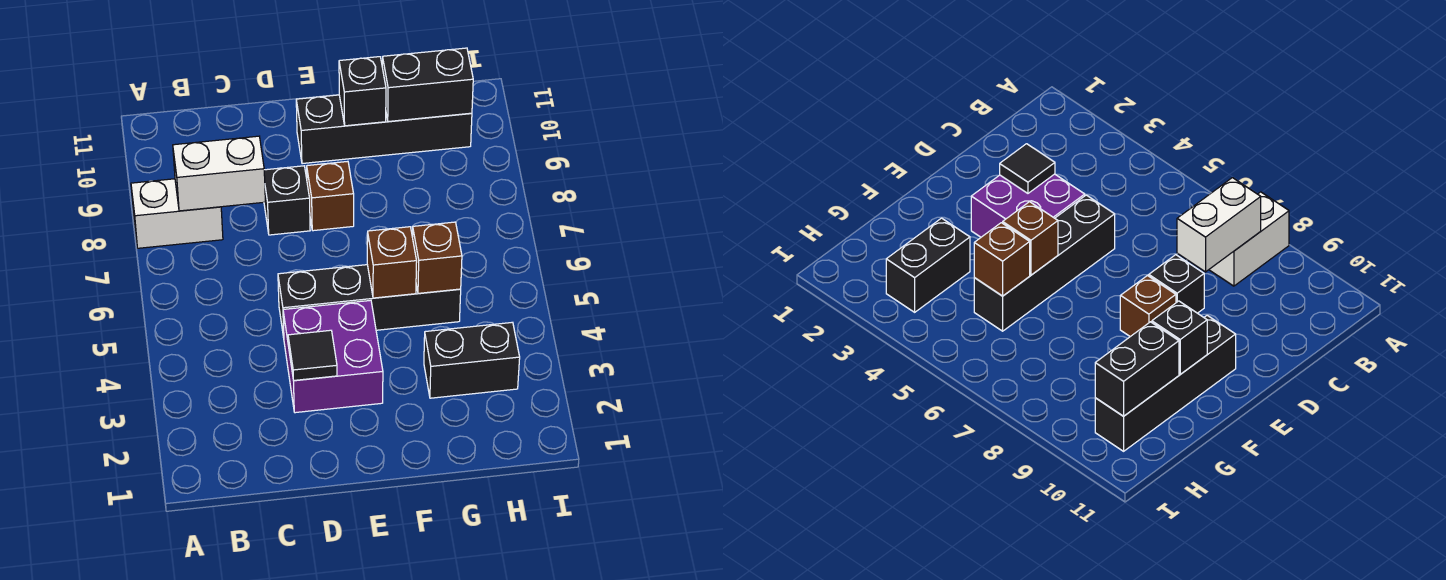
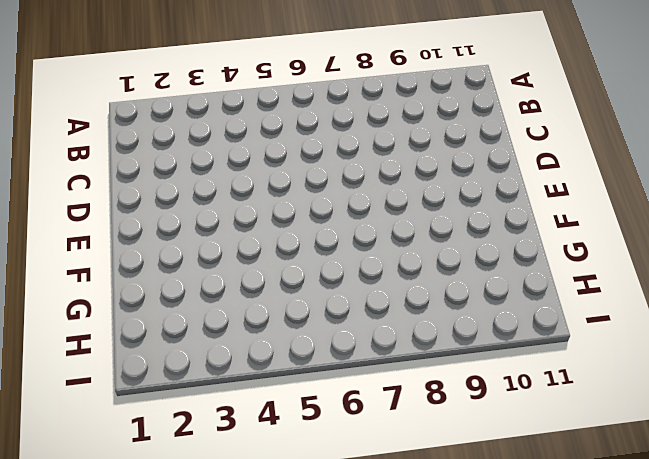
none -> white brick A8:B8 level 1
none -> purple brick D3:E4 level 1
none -> black brick D5:G5 level 1

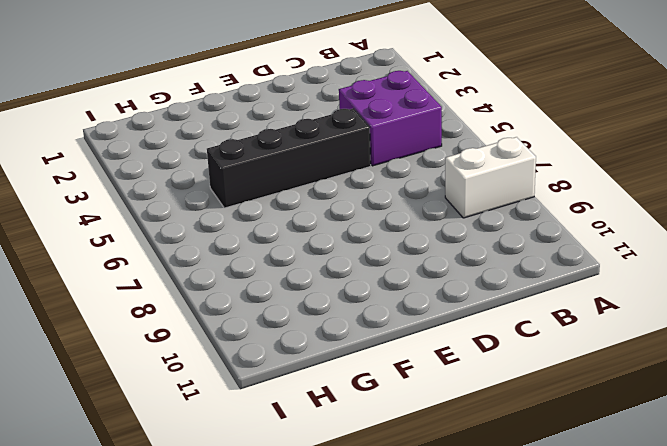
purple brick B4:C5 level 1 -> purple brick D3:E4 level 1
none -> black brick D8 level 1
none -> brown brick E8 level 1
none -> black brick E10:H10 level 1

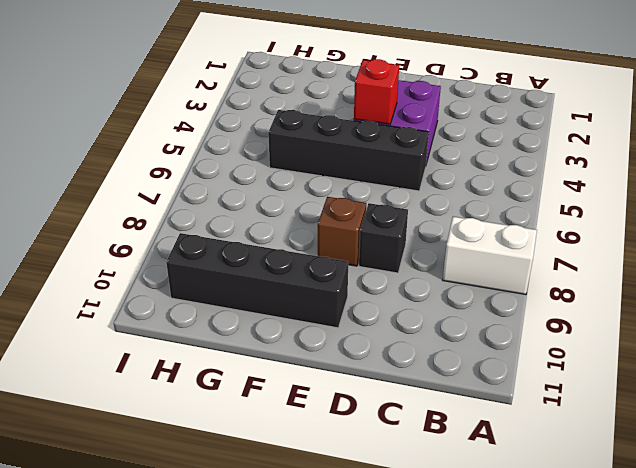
red brick E4 level 2 -> none
none -> black brick G3:H3 level 1
none -> white brick B8:C8 level 2
none -> black tile D3 level 2

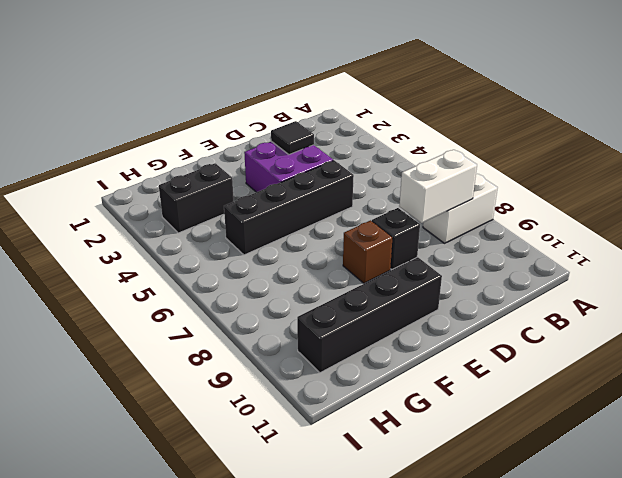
none -> brown brick F5 level 2
none -> black brick F10 level 2
none -> brown brick G5 level 2

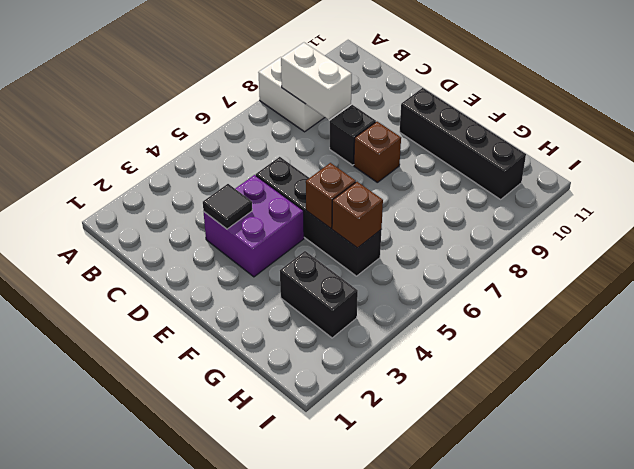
none -> black brick F10 level 2
none -> black brick G10:H10 level 2

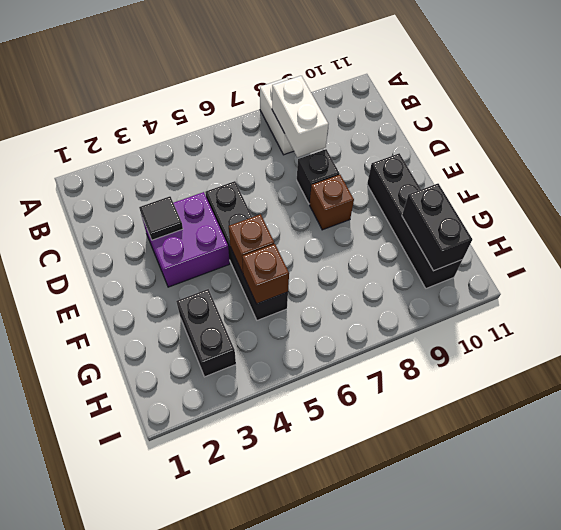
none -> black brick F10 level 2

